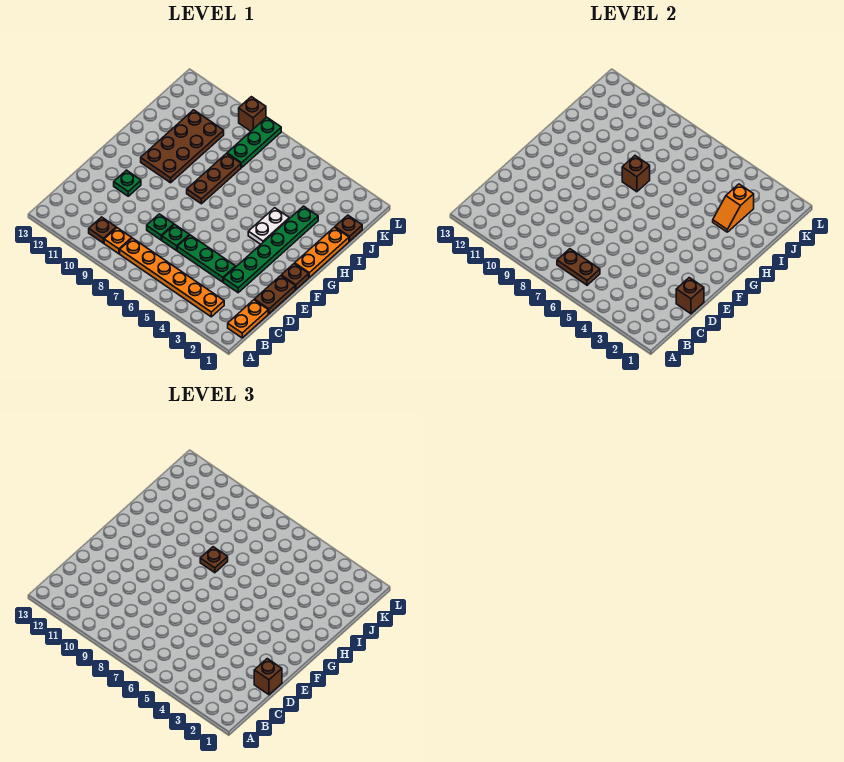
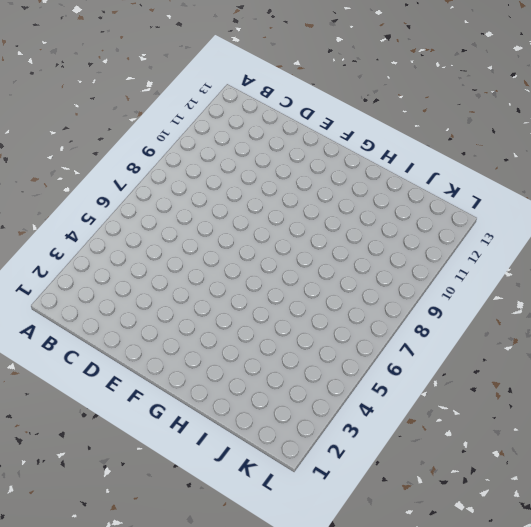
none -> orange plate B1:C1 level 1
none -> orange plate B3:B8 level 1
none -> orange plate B9 level 1

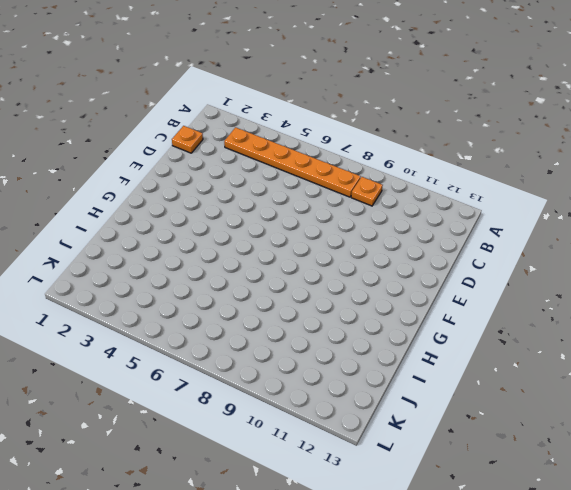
orange plate C1 level 1 -> orange plate B1:C1 level 1
none -> brown plate B10 level 1
none -> brown plate D1:E1 level 1
none -> green plate D3:I3 level 1

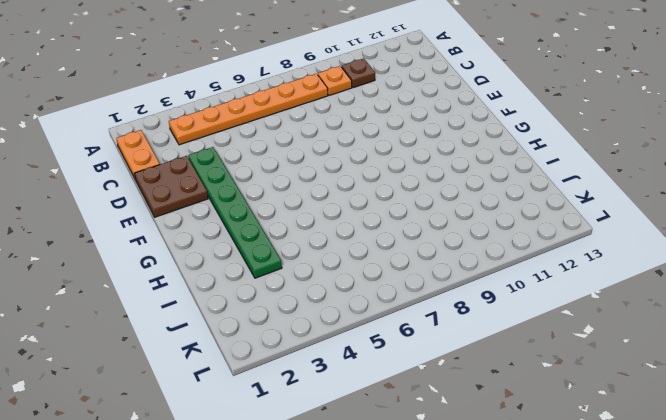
brown plate D1:E2 level 1 -> brown plate D1:E1 level 1
none -> green plate D4:D6 level 1
none -> green plate D7 level 1
none -> green plate D8 level 1

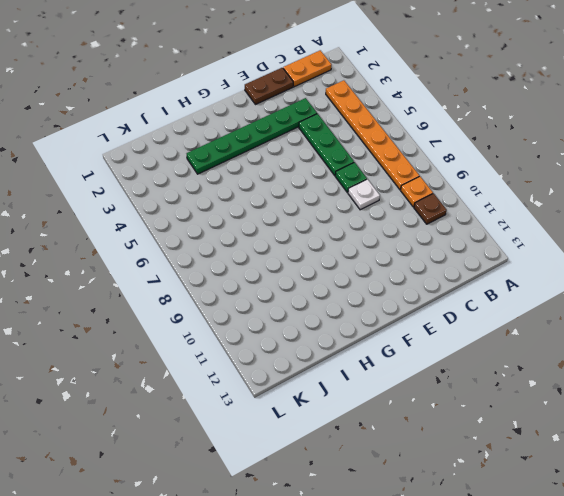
white plate D8 level 1 -> green plate D8 level 1
none -> green plate E11 level 1
none -> brown plate F1 level 1
none -> orange plate G1:I1 level 1

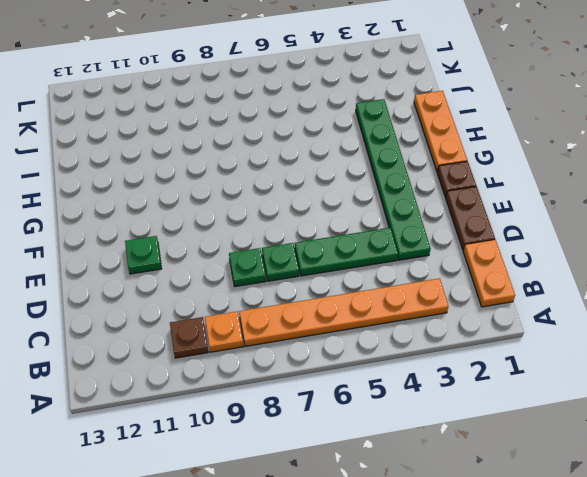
none -> white plate G4:H4 level 1
none -> brown plate G8:I8 level 1
none -> brown plate G10:J11 level 1

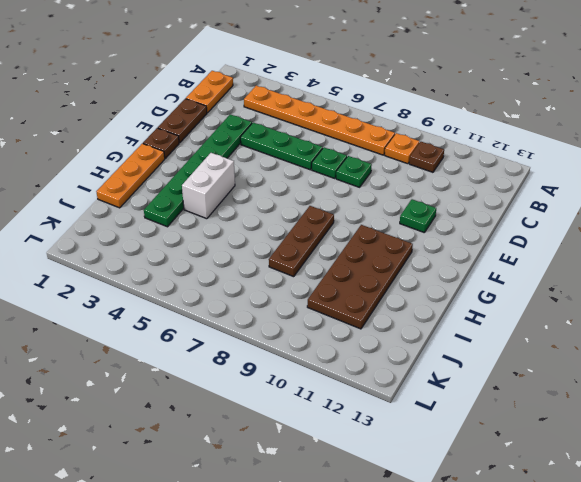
white brick G4:H4 level 1 -> white plate G4:H4 level 1
none -> brown plate J1 level 1
none -> green plate J8:L8 level 1
none -> brown brick L9 level 1

